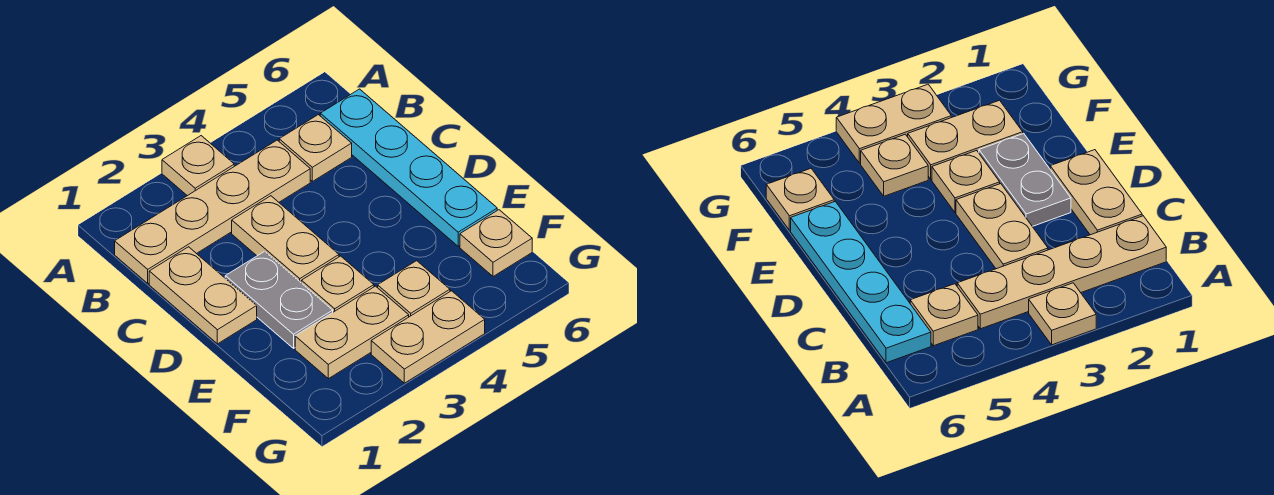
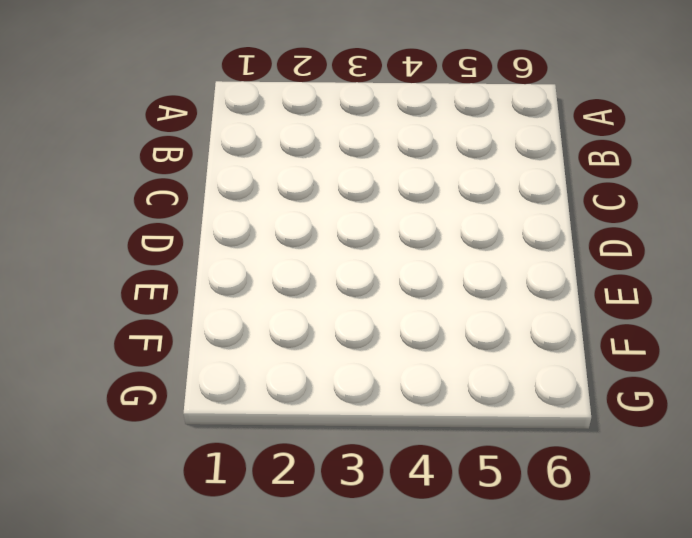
none -> tan plate A3 level 1
none -> tan plate B1:B4 level 1
none -> tan plate B5 level 1

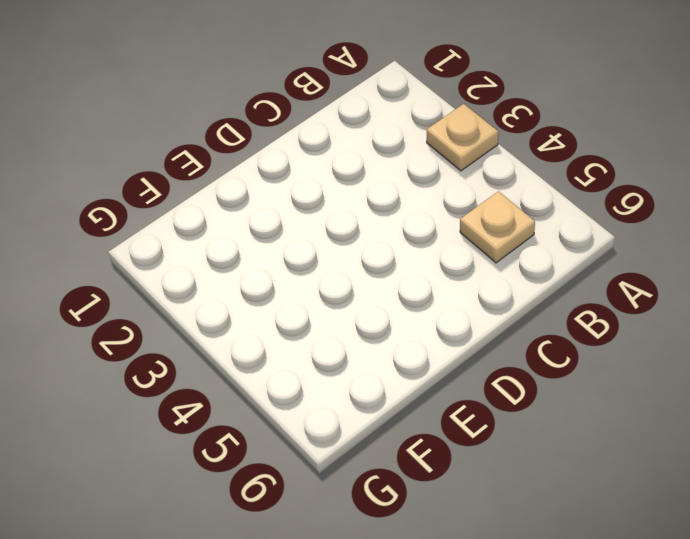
none -> tan plate B1:B4 level 1
none -> cyan plate B6:E6 level 1
none -> tan plate C1:D1 level 1

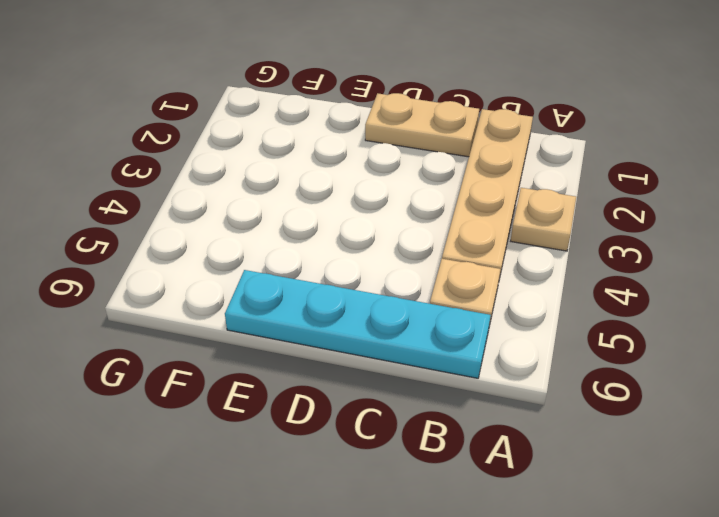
none -> tan plate C3:D3 level 1
none -> grey plate D2:E2 level 1
none -> tan plate E3 level 1

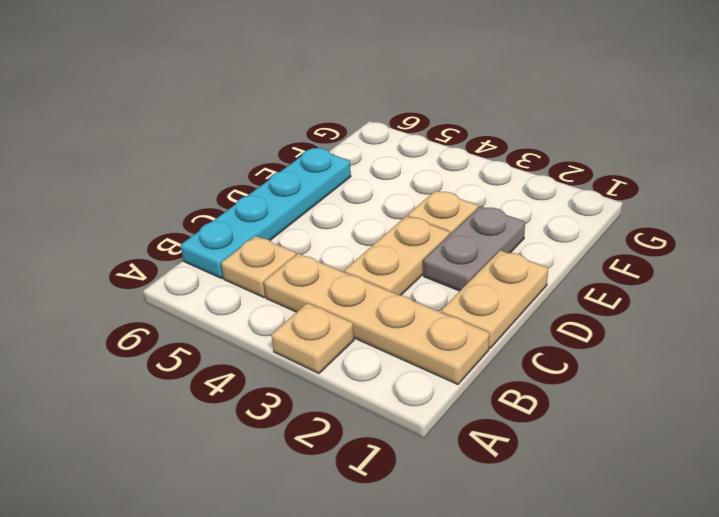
none -> tan plate F2:F3 level 1
none -> tan plate F4 level 1
none -> tan plate F6 level 1

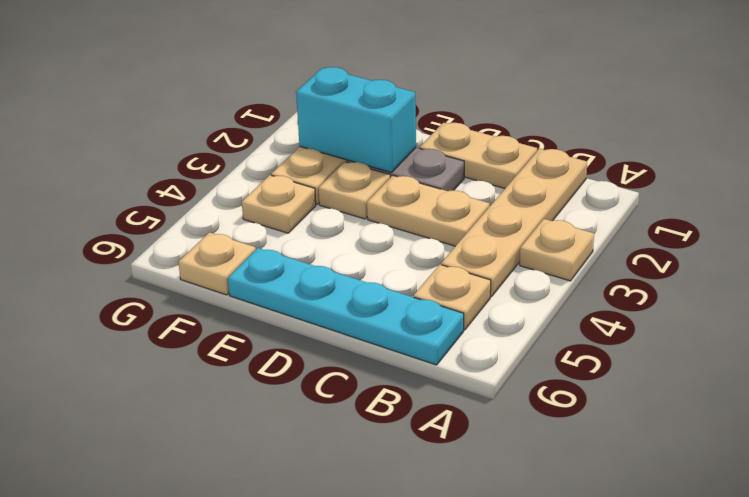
cyan brick E2:F2 level 2 -> none
none -> tan plate G3:G4 level 1

